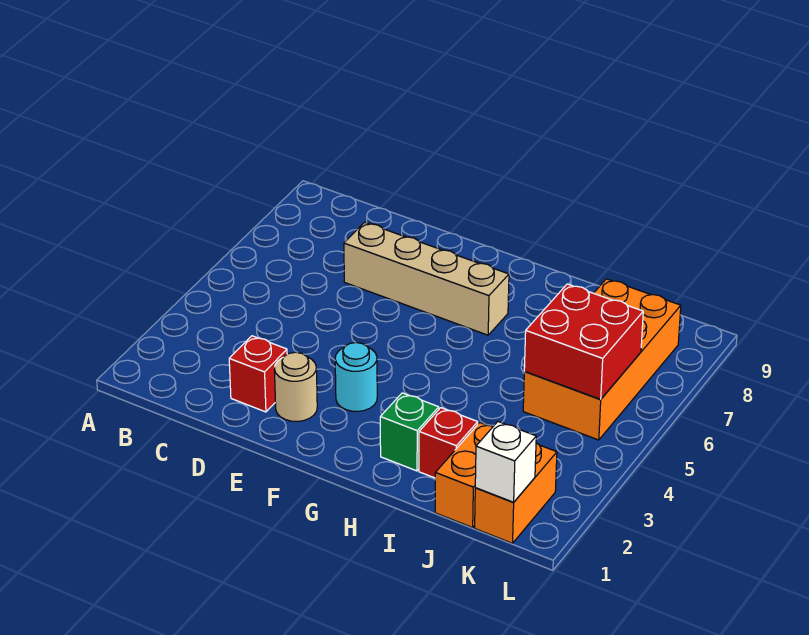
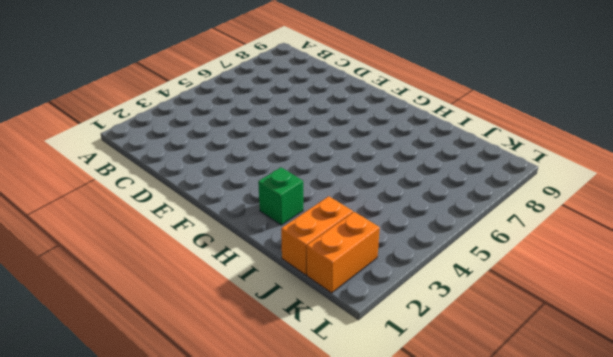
none -> red brick D2 level 1
none -> tan brick D7:G7 level 1

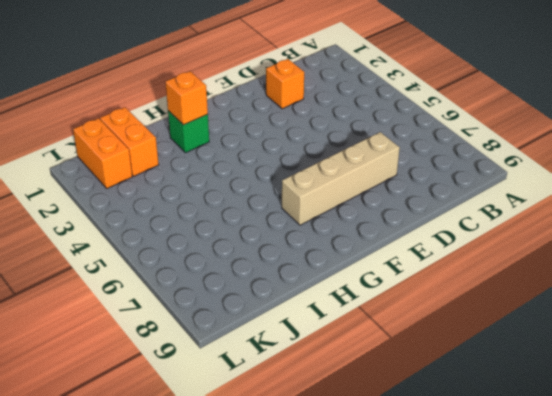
orange brick D2 level 1 -> red brick D2 level 1
orange brick H2 level 2 -> none
none -> tan round brick E2 level 1
none -> cyan round brick F3 level 1

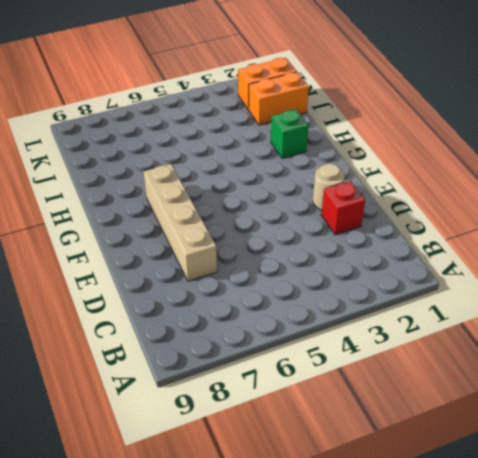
none -> cyan round brick F3 level 1
none -> red brick I2 level 1

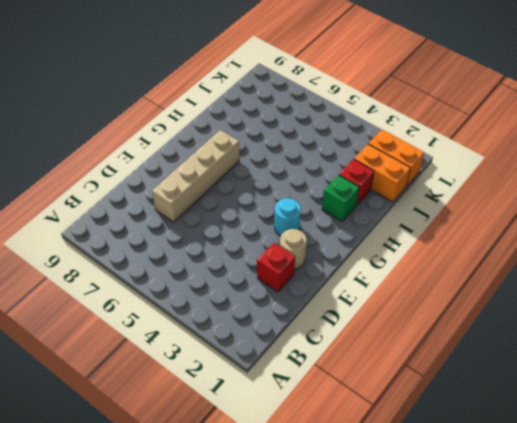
none -> orange brick J5:K8 level 1
none -> red brick J5:K6 level 2

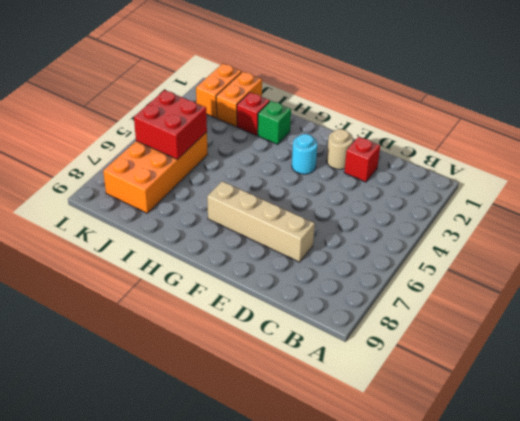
none -> white brick K1 level 2

